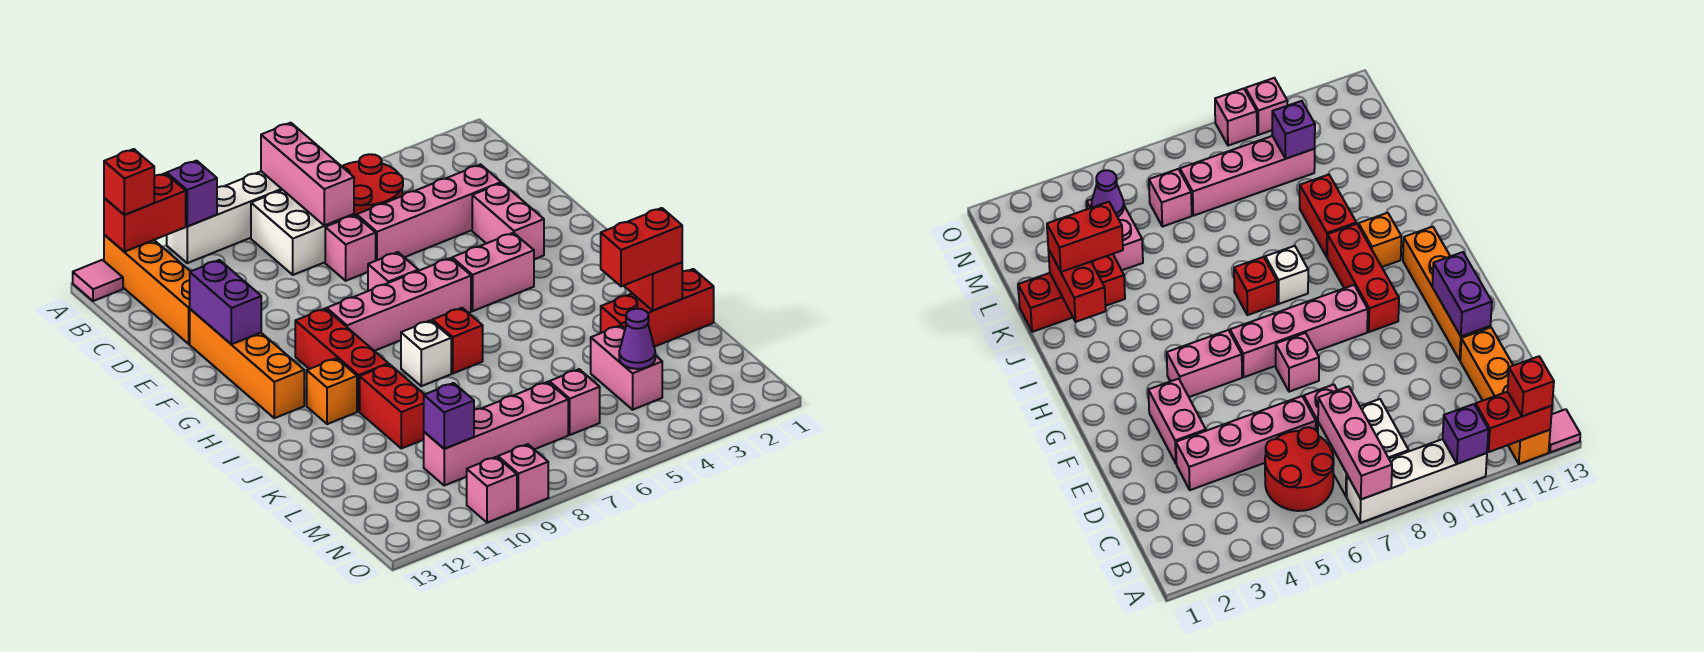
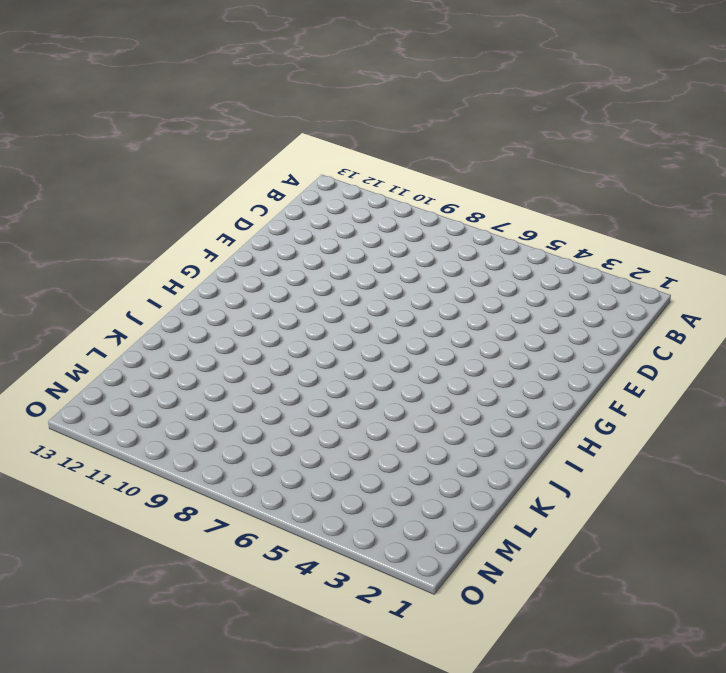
none -> white brick A7:A10 level 1
none -> orange brick A12:D12 level 1
none -> pink tile A13 level 1
none -> red round brick B5:C6 level 1

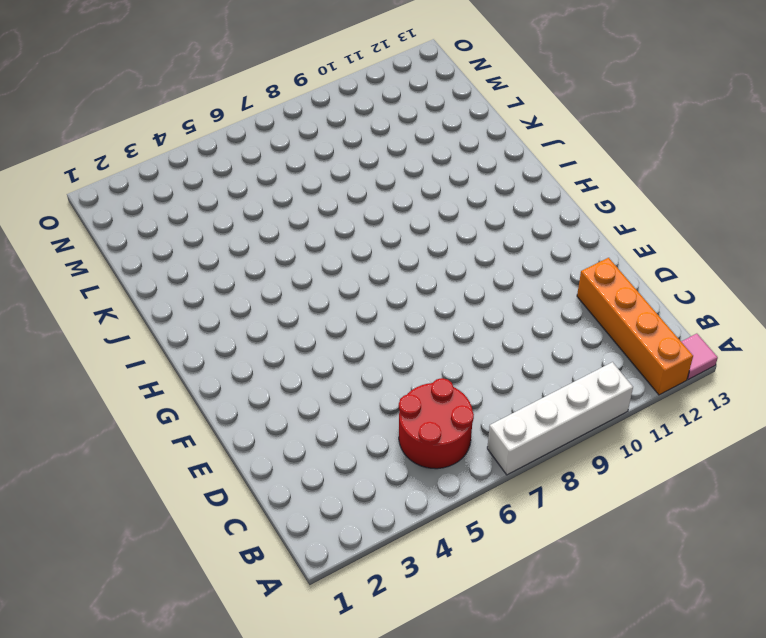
none -> white brick B7:C8 level 1
none -> pink brick D3:D6 level 1
none -> pink brick D7 level 1
none -> pink brick E3:F3 level 1

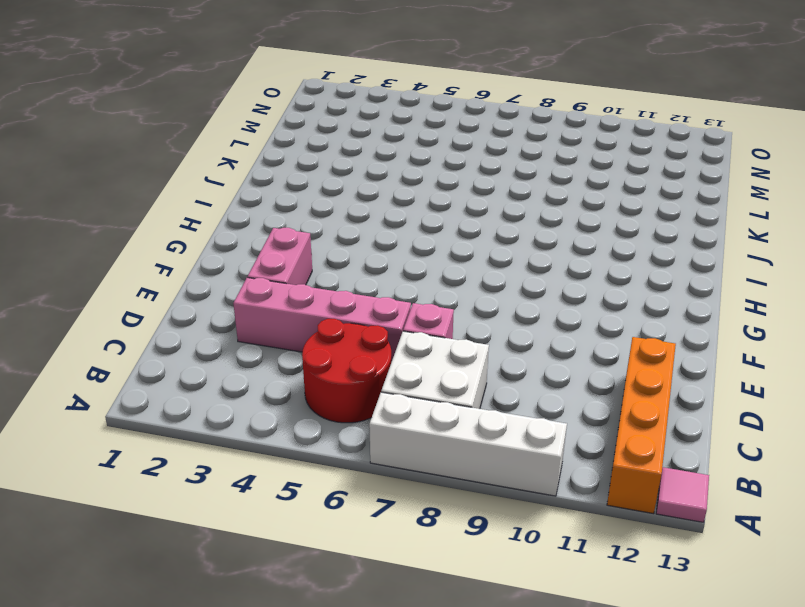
none -> orange brick E12:H12 level 1
none -> pink brick F7 level 1
none -> pink brick G4:G5 level 1
none -> pink brick G6:G9 level 1

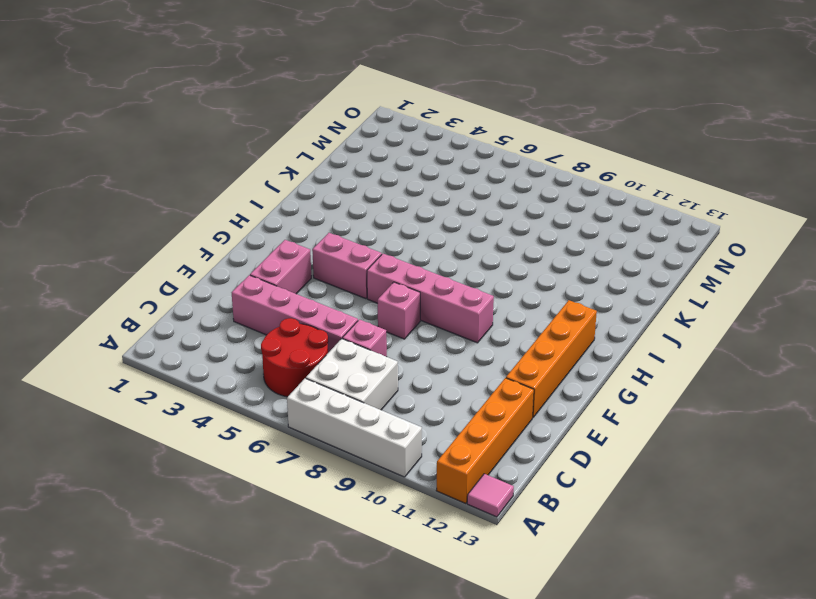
none -> red brick G10:I10 level 1
none -> red brick I7 level 1
none -> white brick I8 level 1
none -> orange brick I11 level 1

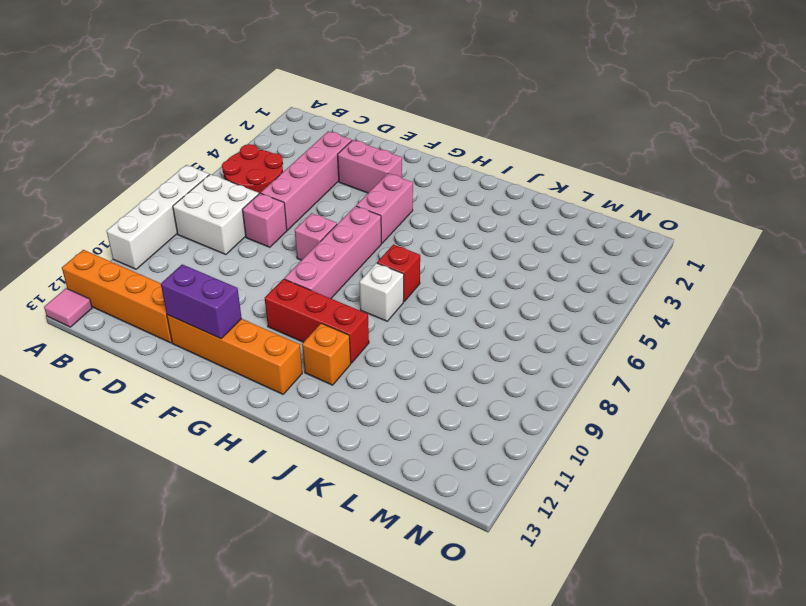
none -> red brick J10:K10 level 1
none -> red brick K1:K3 level 1
none -> pink brick L4:M4 level 1
none -> pink brick M6 level 1

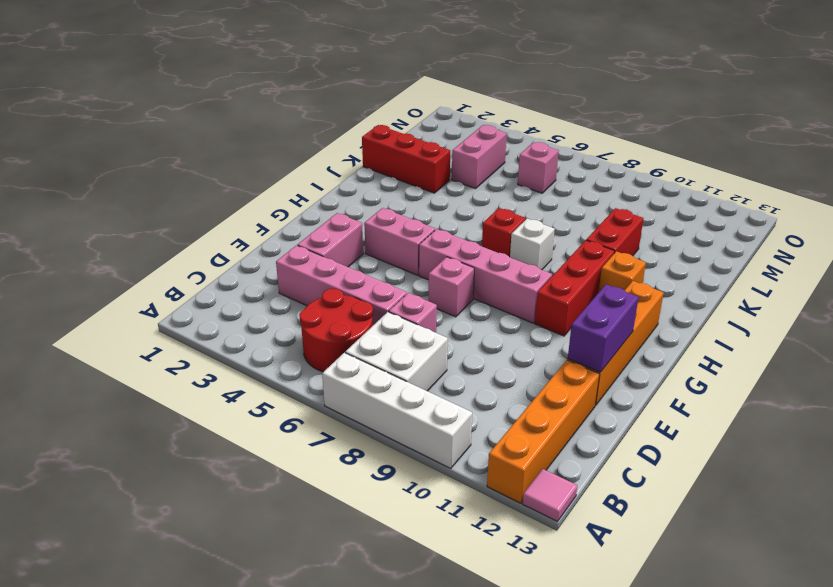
none -> pink brick M7:M10 level 1
none -> pink brick O9 level 1
none -> pink brick O10 level 1
none -> pink brick A7:C7 level 2

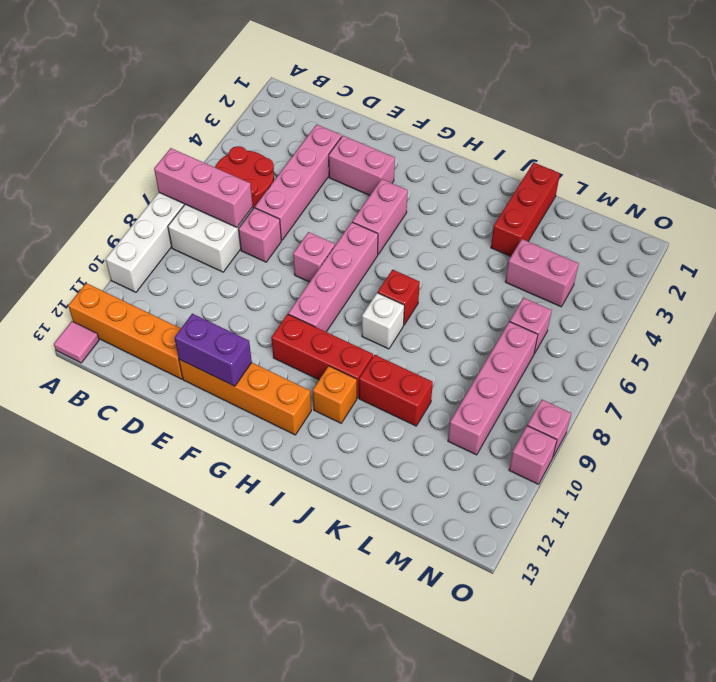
none -> purple brick A10 level 2
none -> red brick A11:A12 level 2
none -> red brick J2:K2 level 2
none -> purple cone M4 level 2

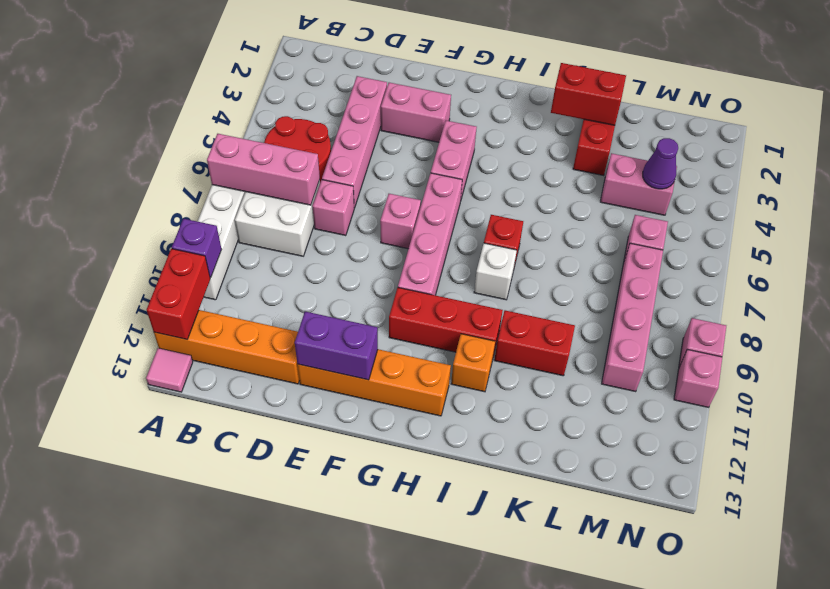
none -> purple brick M10 level 2
none -> red brick A12 level 3
none -> red brick K2:K3 level 3

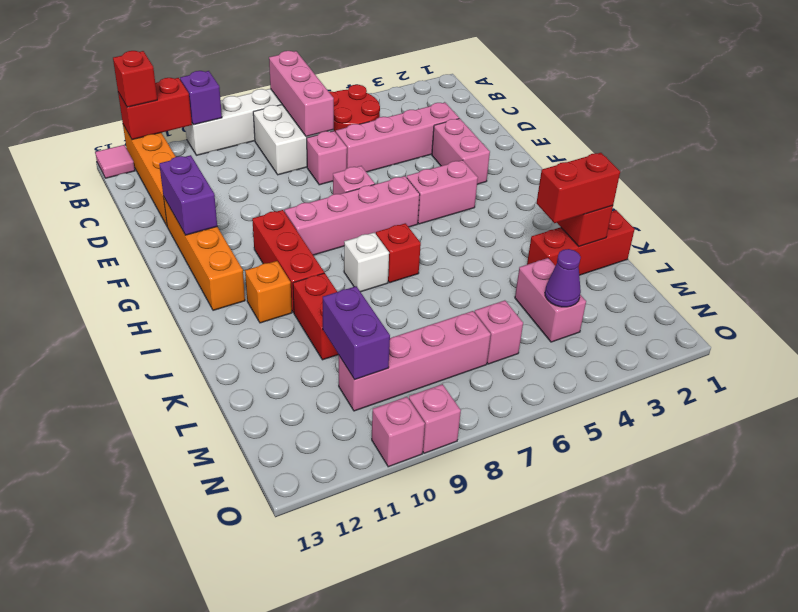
purple brick L10:M10 level 2 -> purple brick M10 level 2

